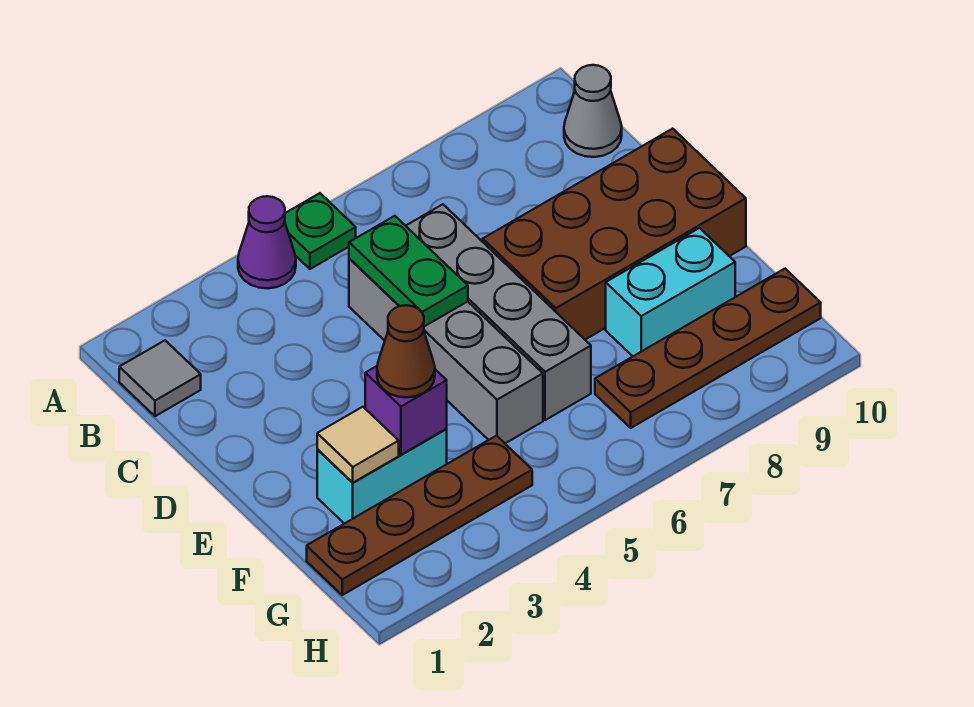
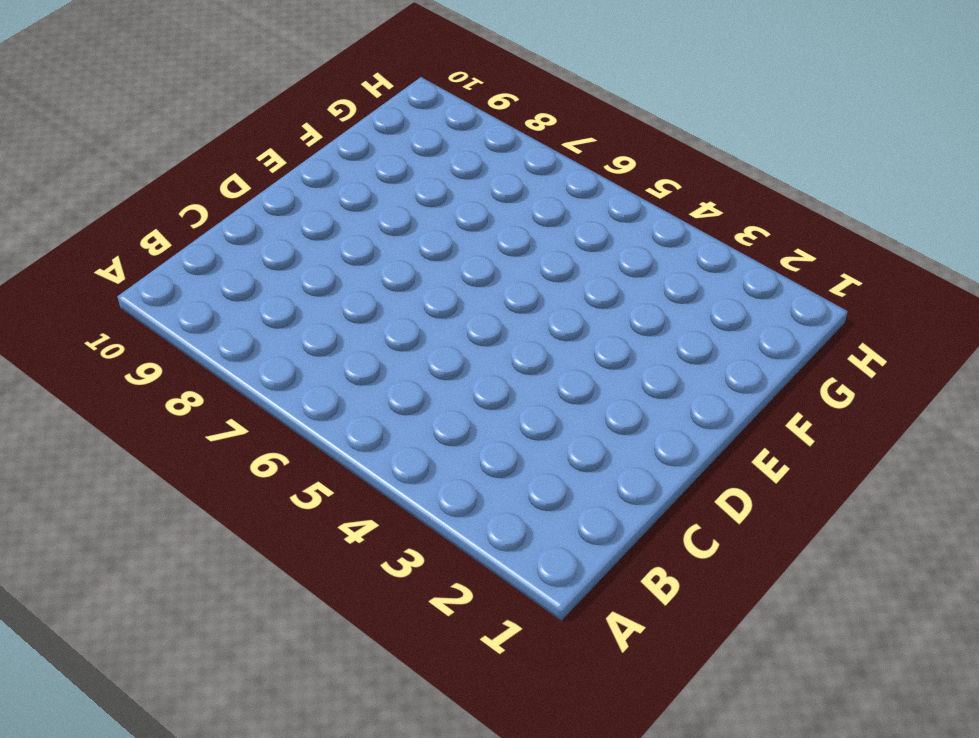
none -> purple cone A4 level 1
none -> green plate A5 level 1
none -> grey tile B1 level 1

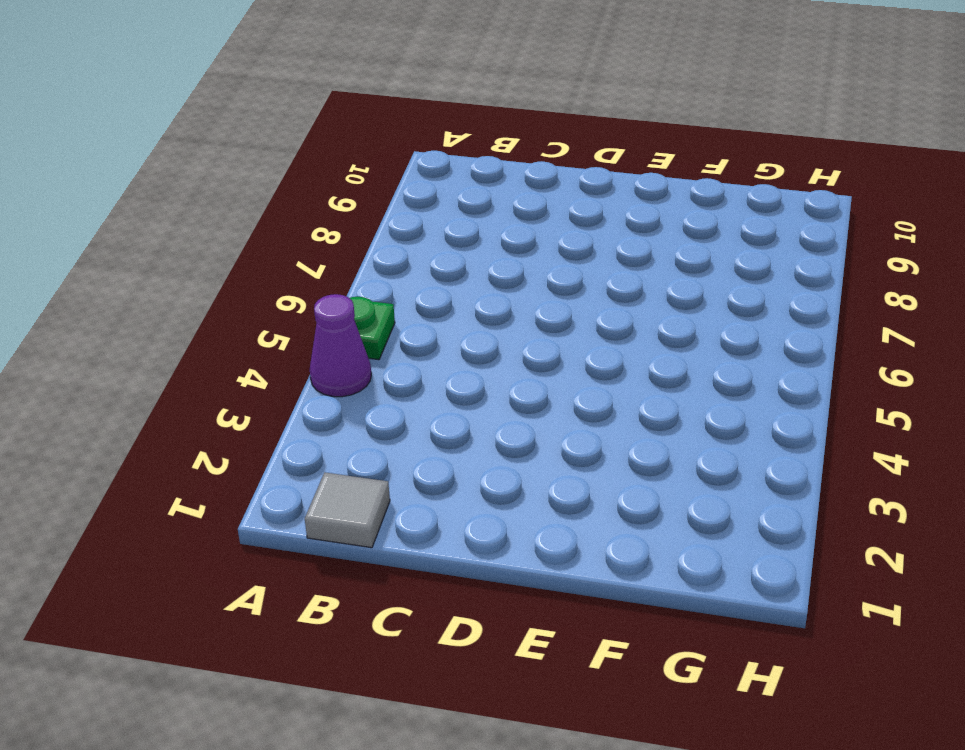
none -> grey cone B10 level 1
none -> grey brick C5:F5 level 1
none -> grey brick C6:F6 level 1

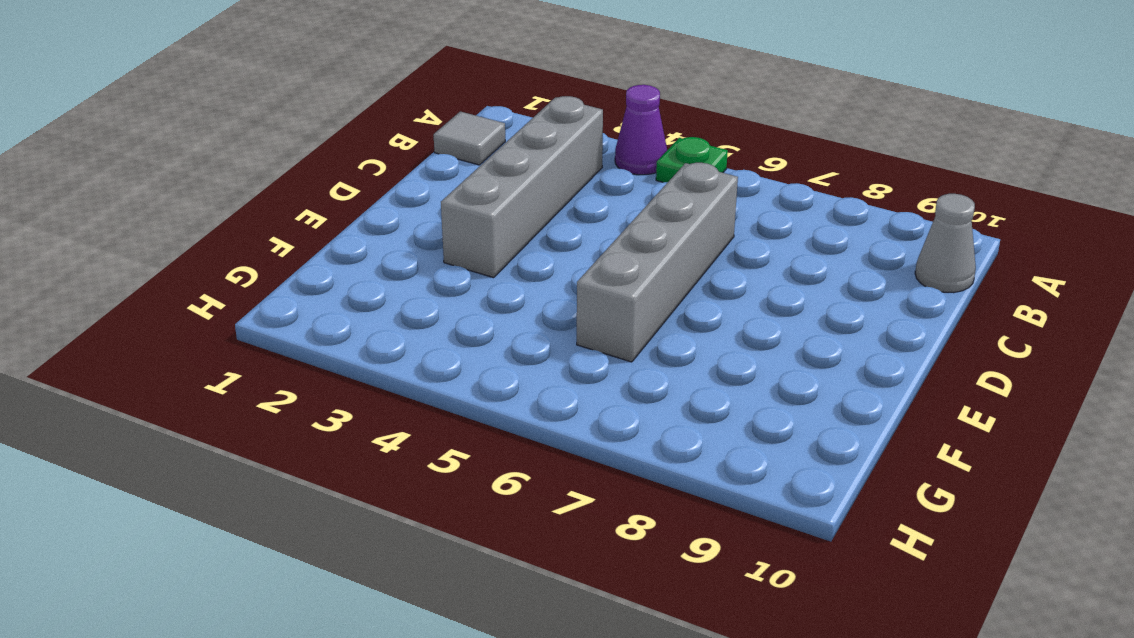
grey brick B3:E3 level 1 -> grey brick C5:F5 level 1
none -> brown brick D7:E10 level 1
none -> cyan brick F2:F3 level 1
none -> cyan brick F8:F9 level 1

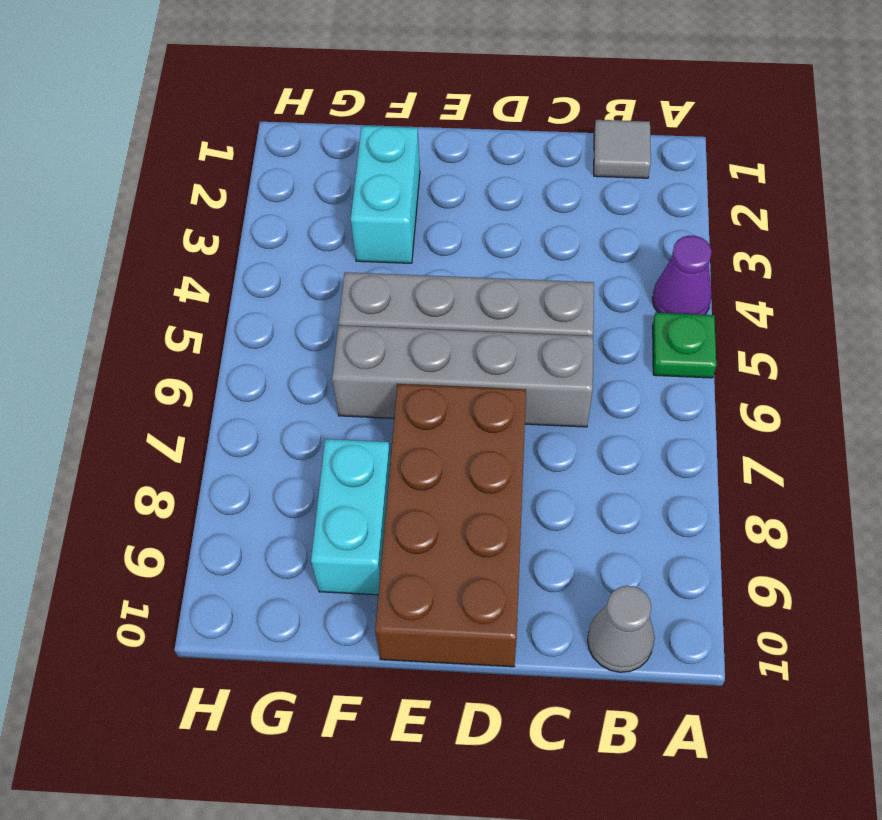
none -> brown plate G1:G4 level 1
none -> brown plate G7:G10 level 1
none -> green plate C5:D5 level 2

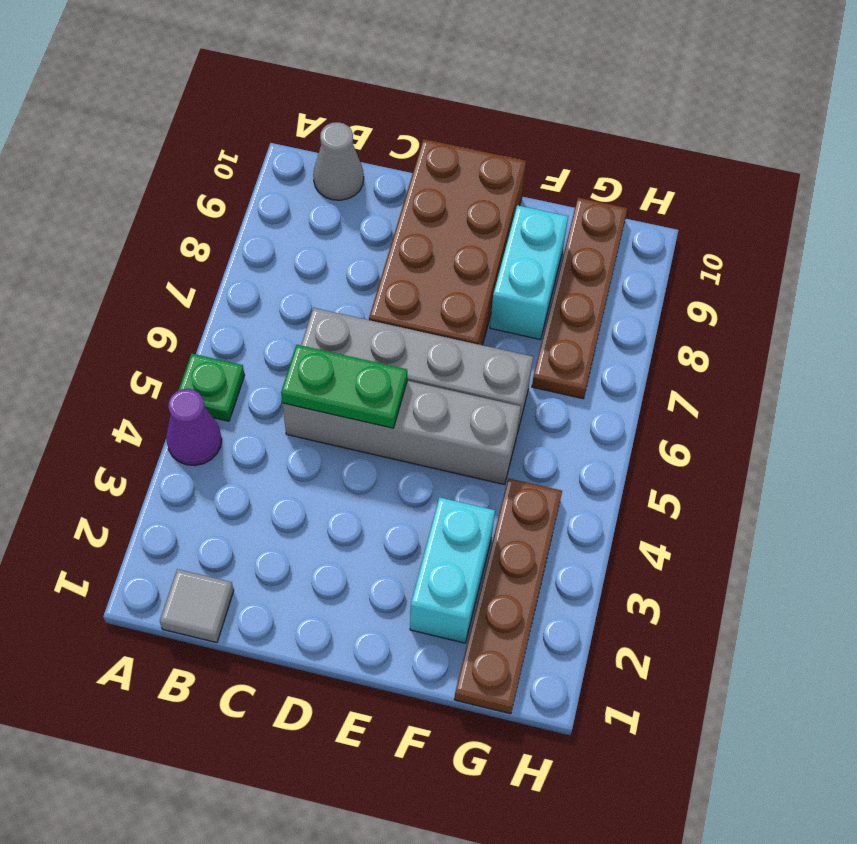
none -> tan tile F2 level 2
none -> purple brick F3 level 2
none -> brown cone F3 level 3

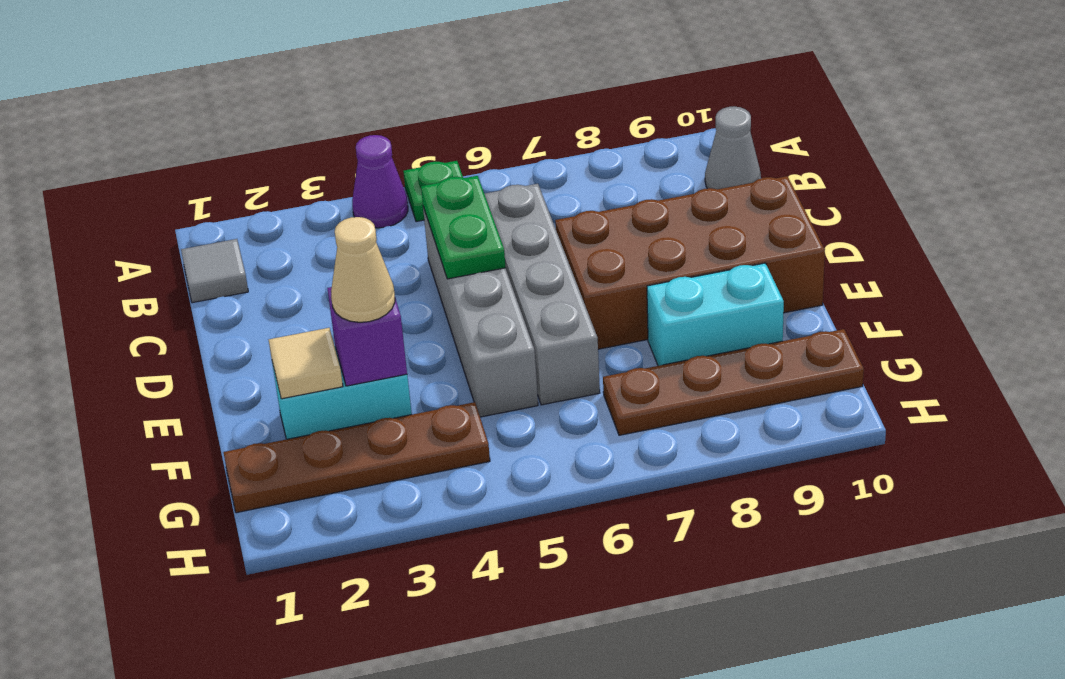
tan cone F3 level 3 -> brown cone F3 level 3

